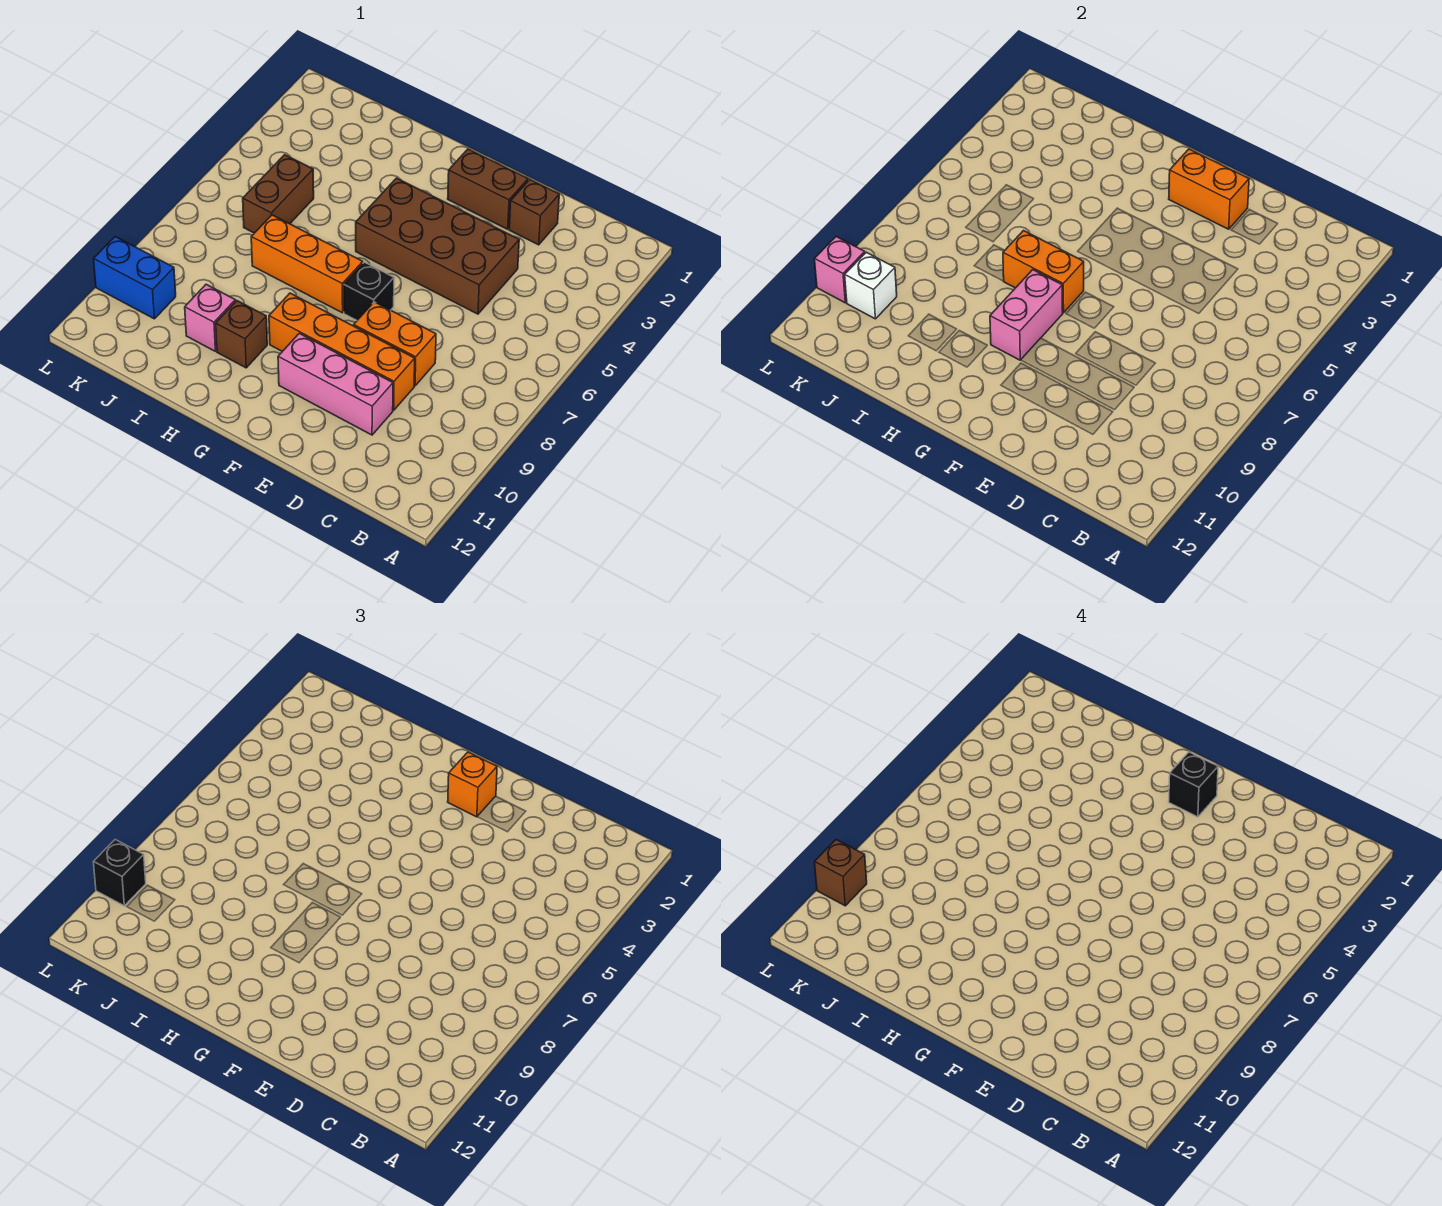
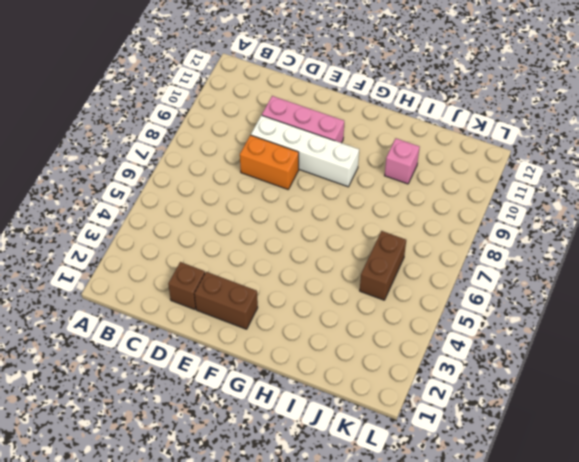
white brick D9:G9 level 1 -> orange brick D9:G9 level 1
none -> brown brick D4:G5 level 1
none -> black brick F7 level 1
none -> orange brick G7:I7 level 1

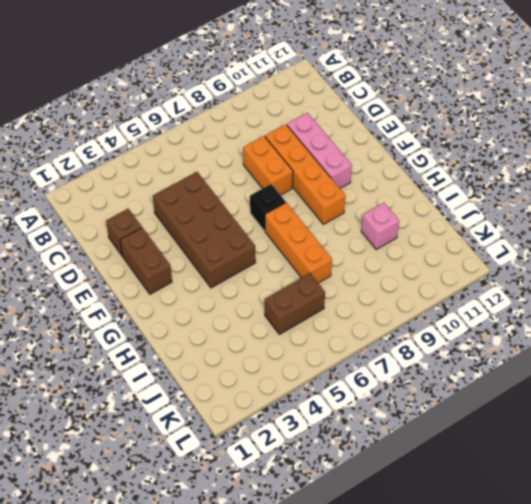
none -> brown brick H10 level 1
none -> blue brick K10:L10 level 1
none -> orange brick E2:F2 level 2

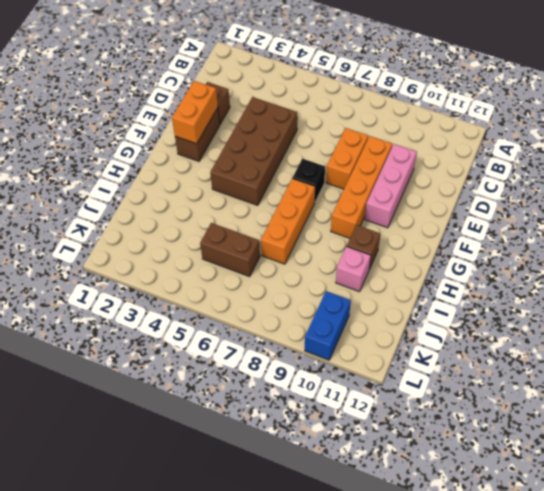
none -> orange brick G7:H7 level 2
none -> pink brick G8:G9 level 2
none -> white brick K10 level 2

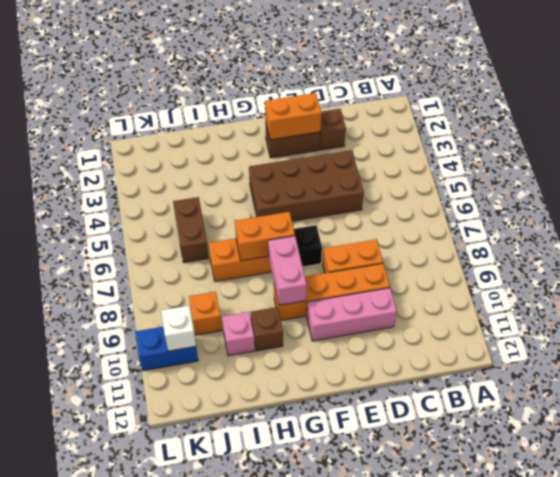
orange brick J9 level 1 -> orange brick F2 level 3
none -> pink brick L10 level 2
none -> black brick L10 level 3
none -> black brick F2 level 4

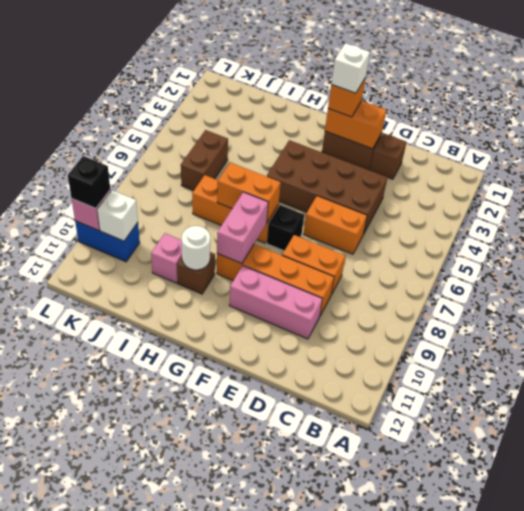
orange brick D6:E6 level 1 -> none
white brick F2 level 4 -> black brick F2 level 4
white round brick H10 level 2 -> none
none -> brown brick L10 level 4

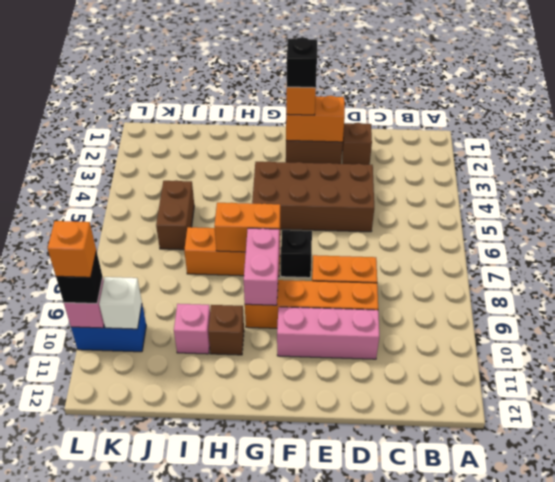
orange brick L10 level 4 -> brown brick L10 level 4

